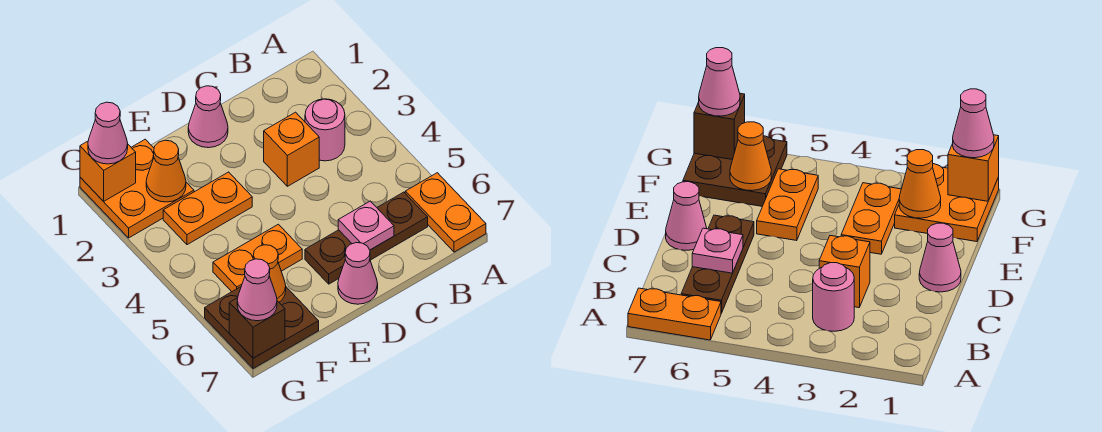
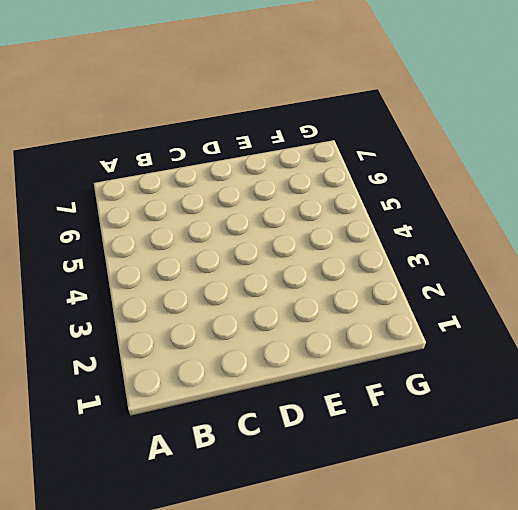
none -> orange plate A6:A7 level 1
none -> pink round brick B3 level 1
none -> brown plate B6:D6 level 1

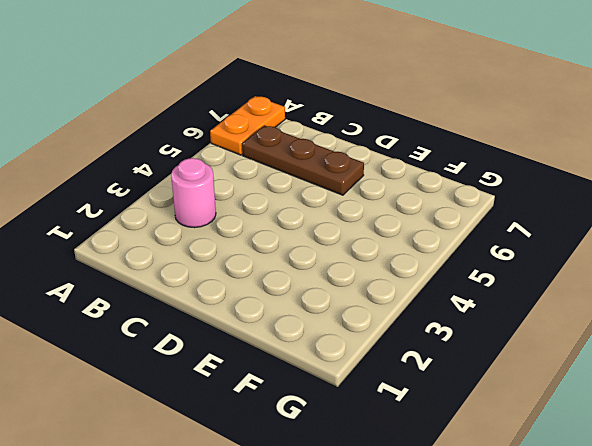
none -> orange brick C3 level 1
none -> pink cone D1 level 1
none -> pink cone D7 level 1

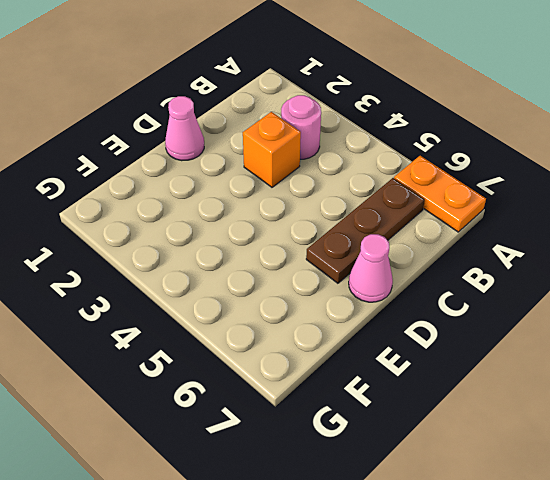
none -> orange plate E3:F3 level 1
none -> orange plate E5:F5 level 1
none -> orange plate F1:G2 level 1

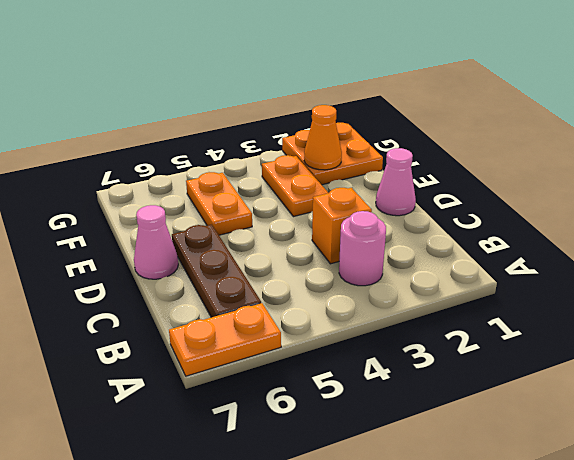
none -> brown plate F6:G7 level 1
none -> pink plate C6 level 2
none -> orange cone F6 level 2

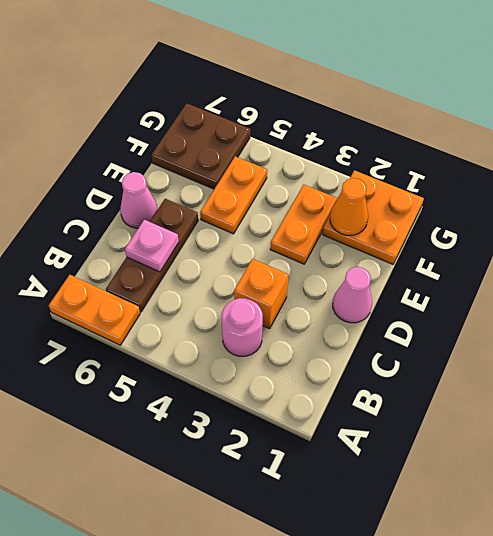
none -> orange cone F6 level 2
none -> orange brick G1 level 2
none -> brown brick G7 level 2

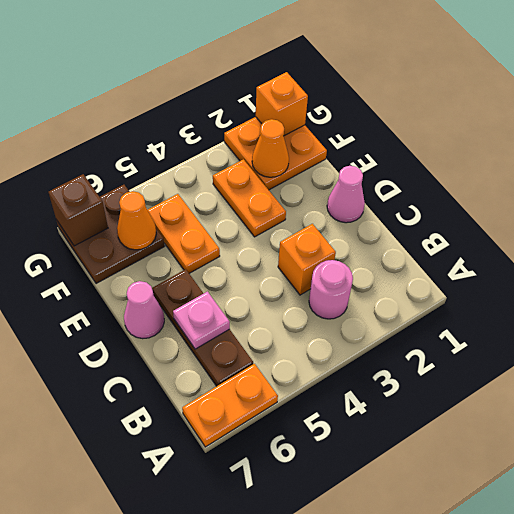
none -> pink cone G1 level 3
none -> pink cone G7 level 3

